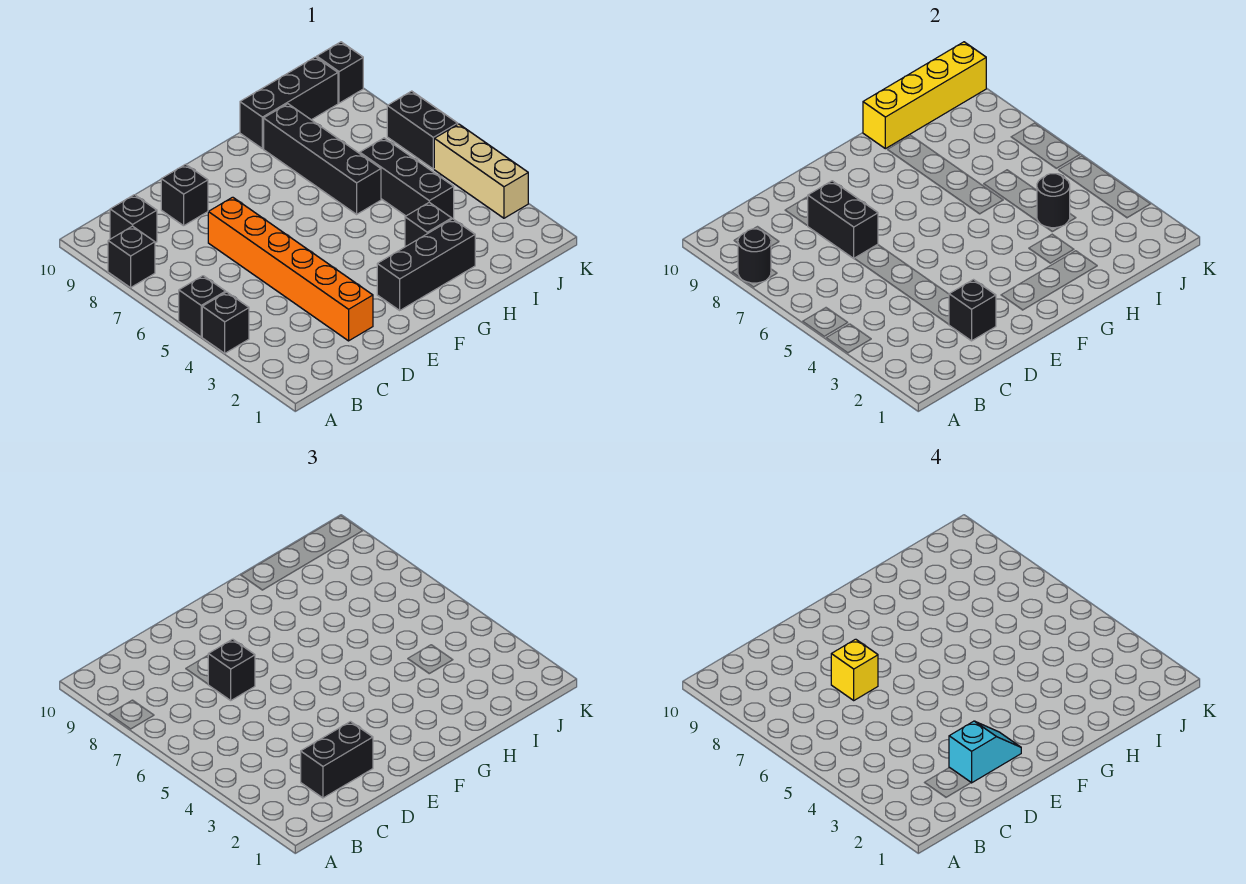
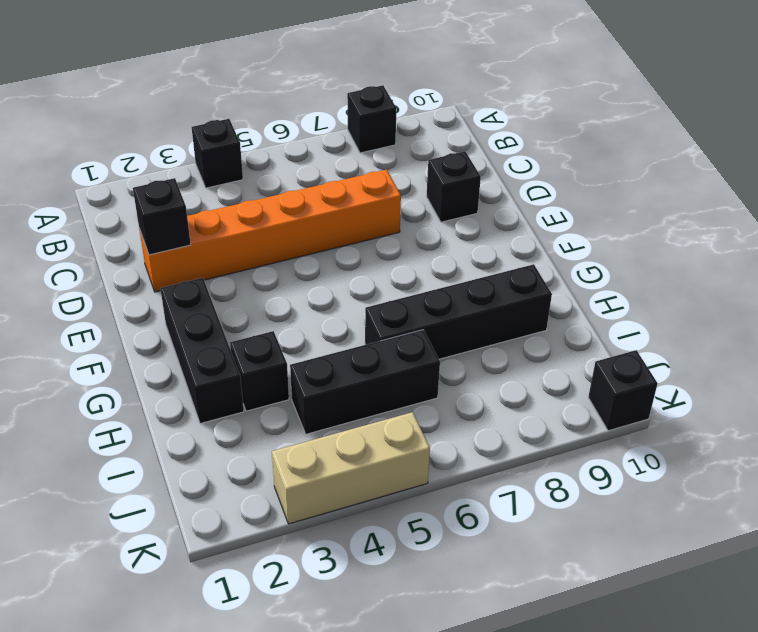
none -> black brick A5 level 1
none -> black brick B9 level 1
none -> black brick H10:J10 level 1

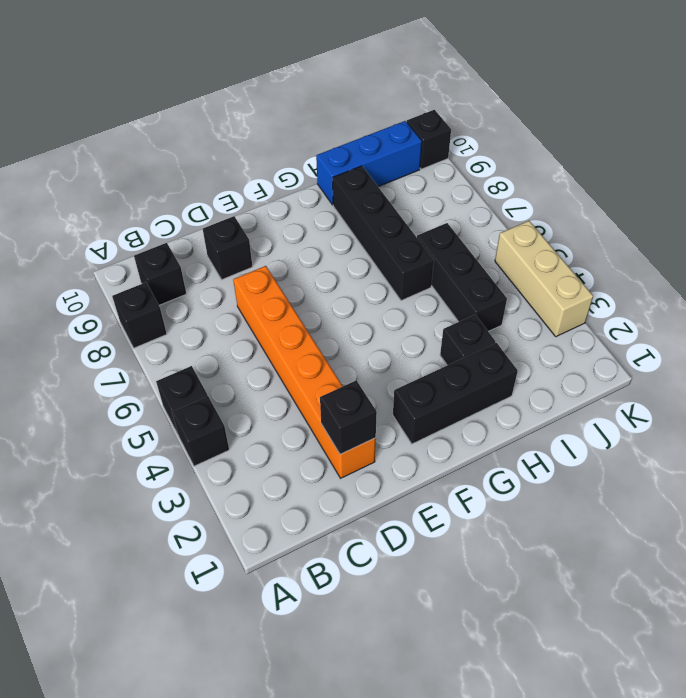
blue brick H10:J10 level 1 -> black brick H10:J10 level 1
none -> black brick K6:K7 level 1
none -> black round brick A8 level 2
none -> black brick D7:D8 level 2

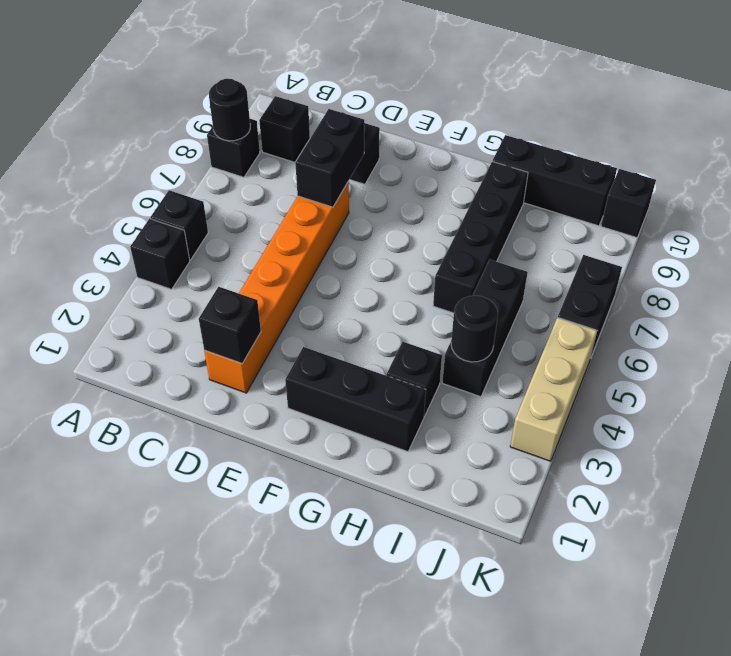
none -> yellow brick H10:K10 level 2
none -> black brick C2:D2 level 3
none -> black brick D7 level 3

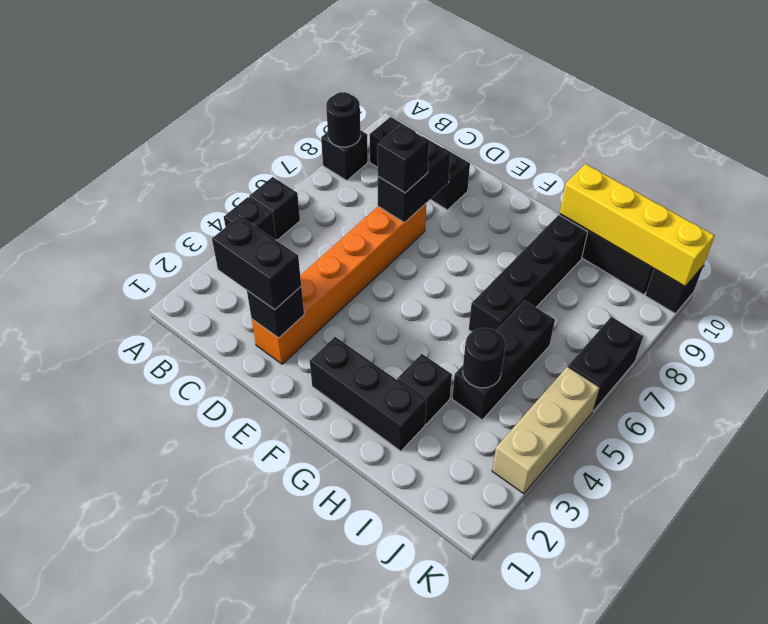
none -> cyan slope D2:E2 level 4 top D
none -> yellow brick D7 level 4

